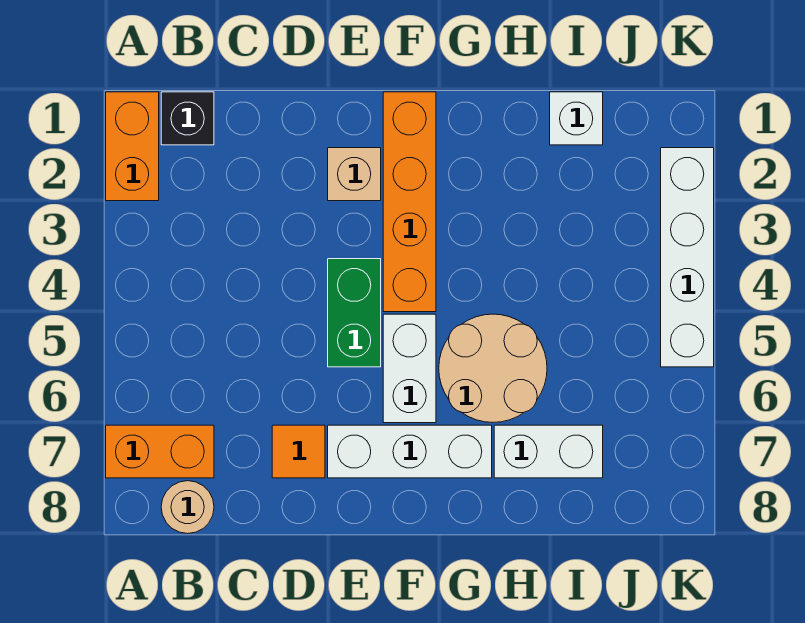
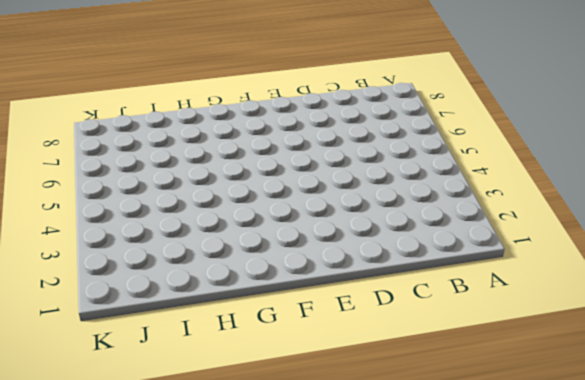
none -> orange brick A1:A2 level 1
none -> orange brick A7:B7 level 1
none -> black brick B1 level 1

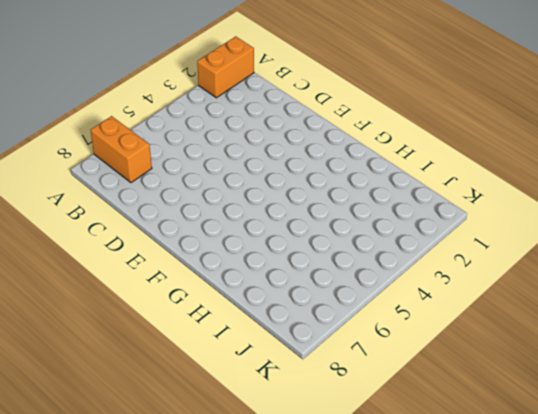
none -> black brick B1 level 1
none -> tan round brick B8 level 1
none -> orange tile D7 level 1

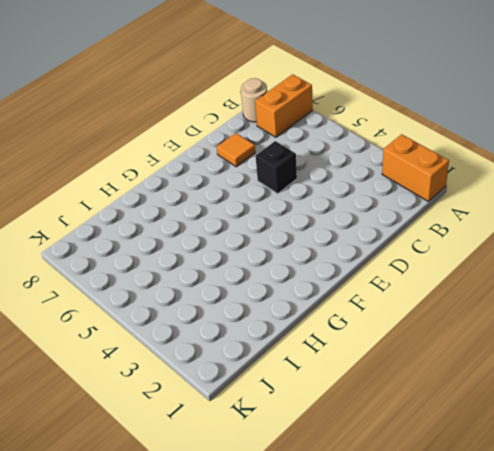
black brick D5 level 1 -> black brick B1 level 1
none -> tan brick E2 level 1
none -> green brick E4:E5 level 1
none -> white brick E7:G7 level 1

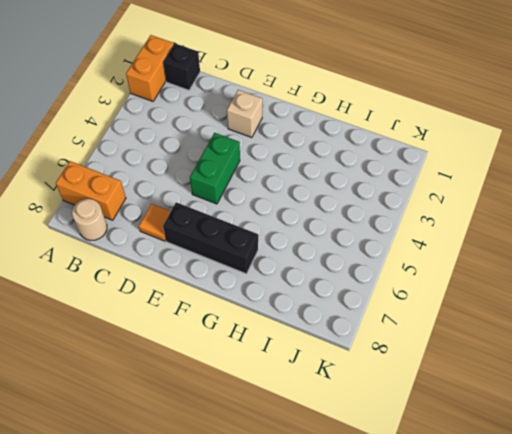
black brick E7:G7 level 1 -> white brick E7:G7 level 1
none -> orange brick F1:F4 level 1
none -> white brick F5:F6 level 1
none -> tan round brick G5:H6 level 1

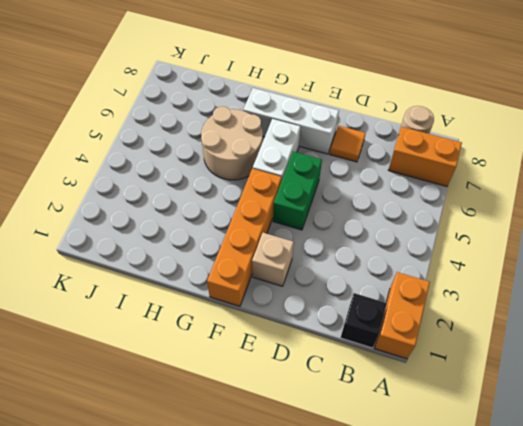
none -> white brick H7:I7 level 1
none -> white brick I1 level 1
none -> white brick K2:K5 level 1

